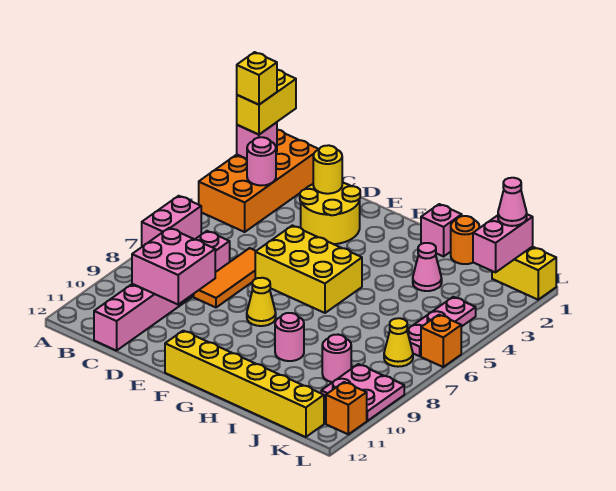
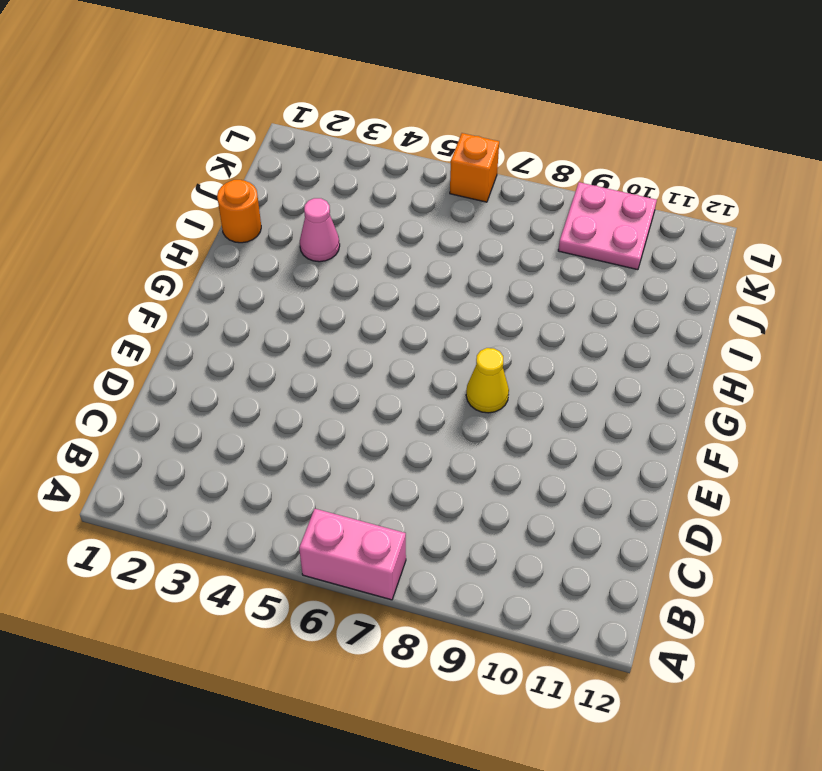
none -> orange brick A1:B4 level 1
none -> pink brick C7:C12 level 1
none -> yellow round brick D2:E3 level 1

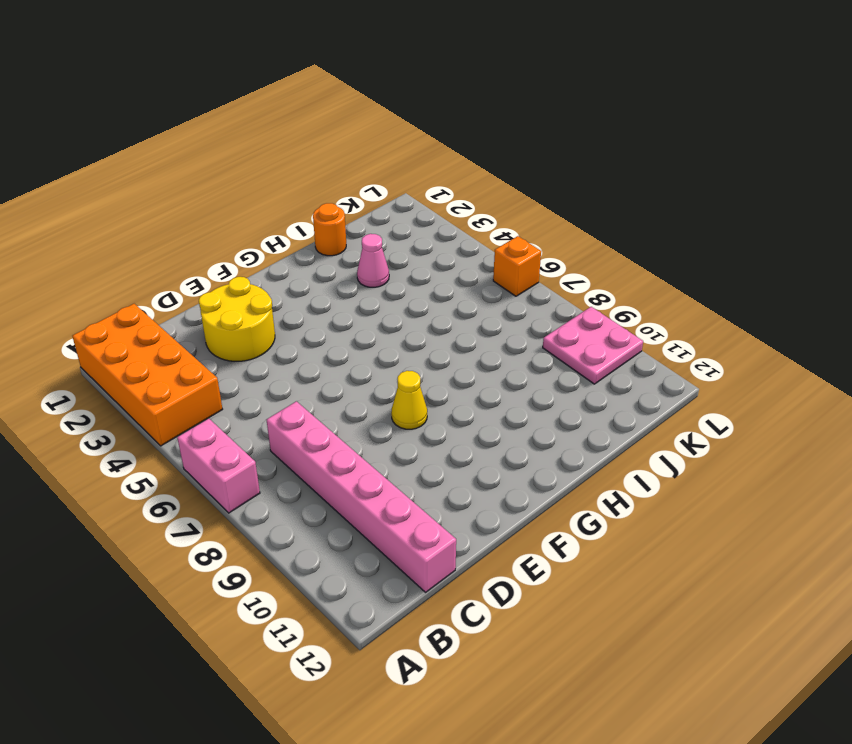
none -> orange tile D6:D8 level 1
none -> yellow brick E5:G6 level 1
none -> yellow brick F12:K12 level 1

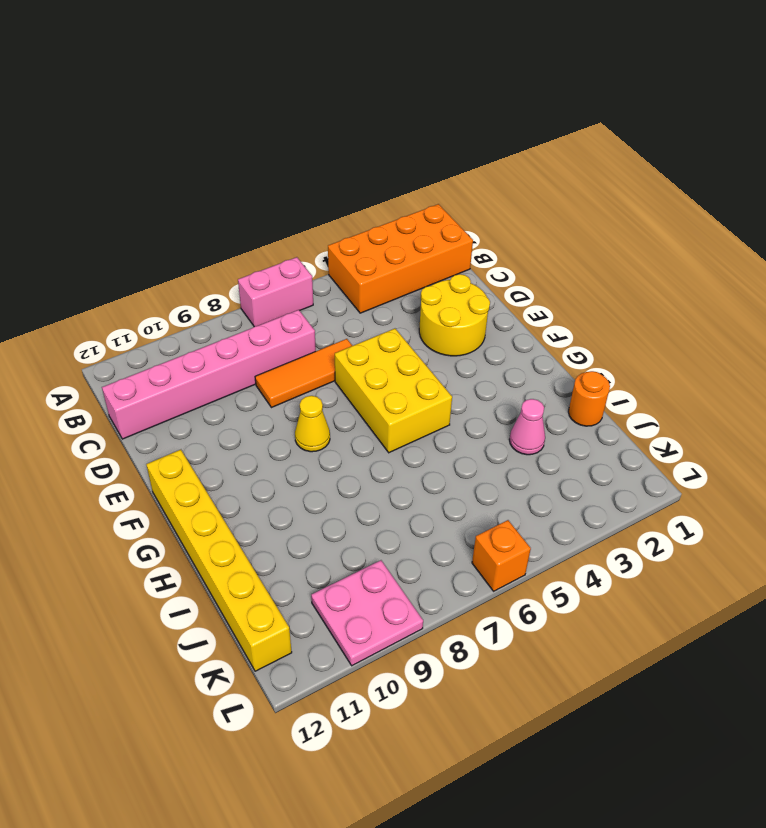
none -> pink brick H1 level 1
none -> pink round brick H9 level 1
none -> pink round brick J9 level 1

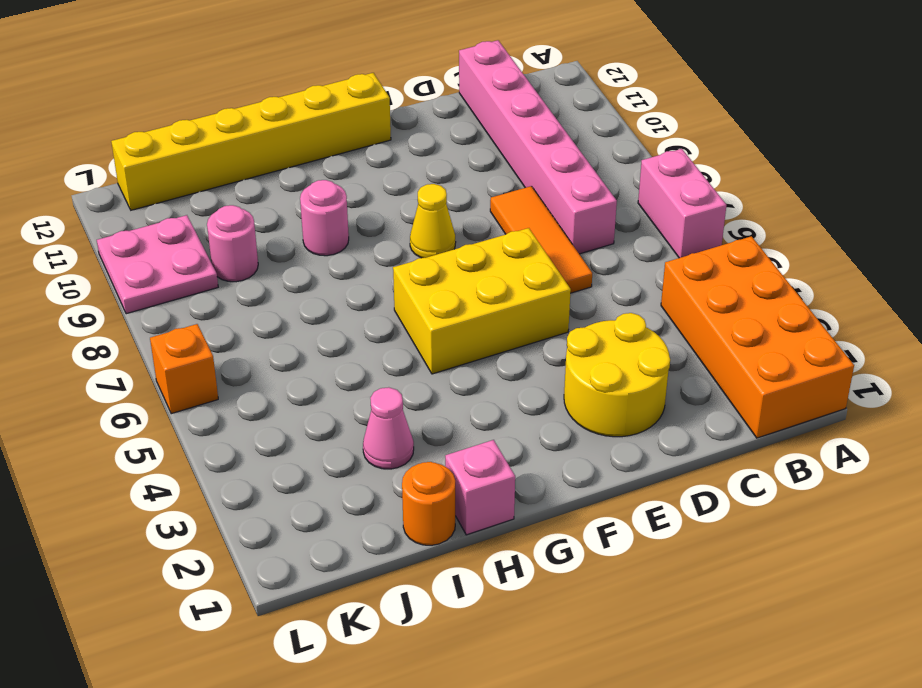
none -> yellow brick K1:L1 level 1
none -> pink plate K4:K6 level 1
none -> yellow cone K7 level 1

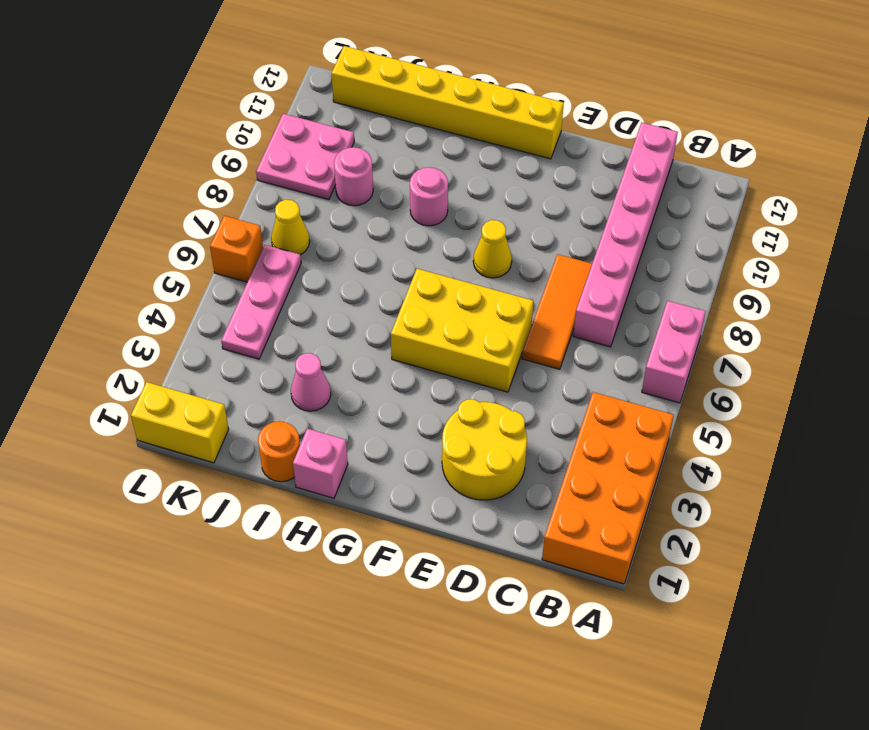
none -> orange brick L11 level 1
none -> pink brick A2 level 2
none -> pink round brick B3 level 2

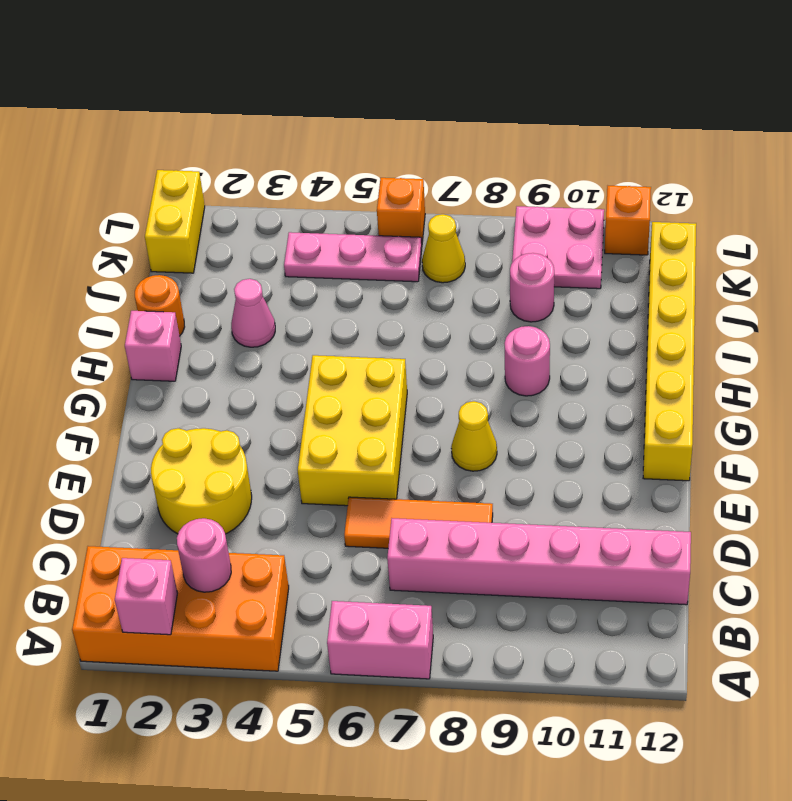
none -> pink brick C9:D10 level 2
none -> yellow round brick D2 level 2
none -> pink brick K1:K2 level 2

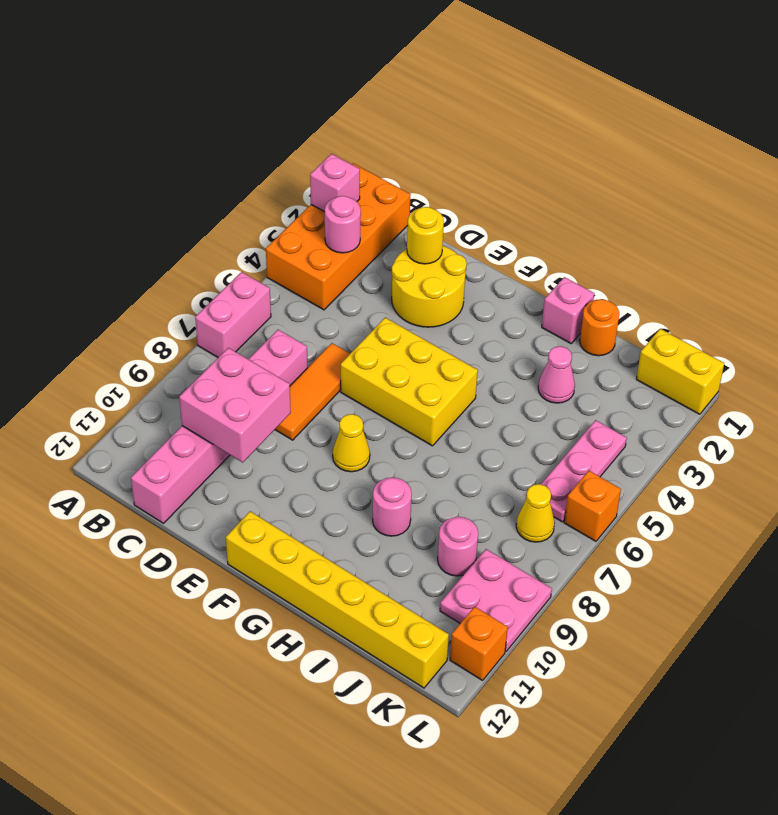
none -> pink brick K1:K2 level 2
none -> yellow brick A1:A2 level 3
none -> pink cone K1 level 3

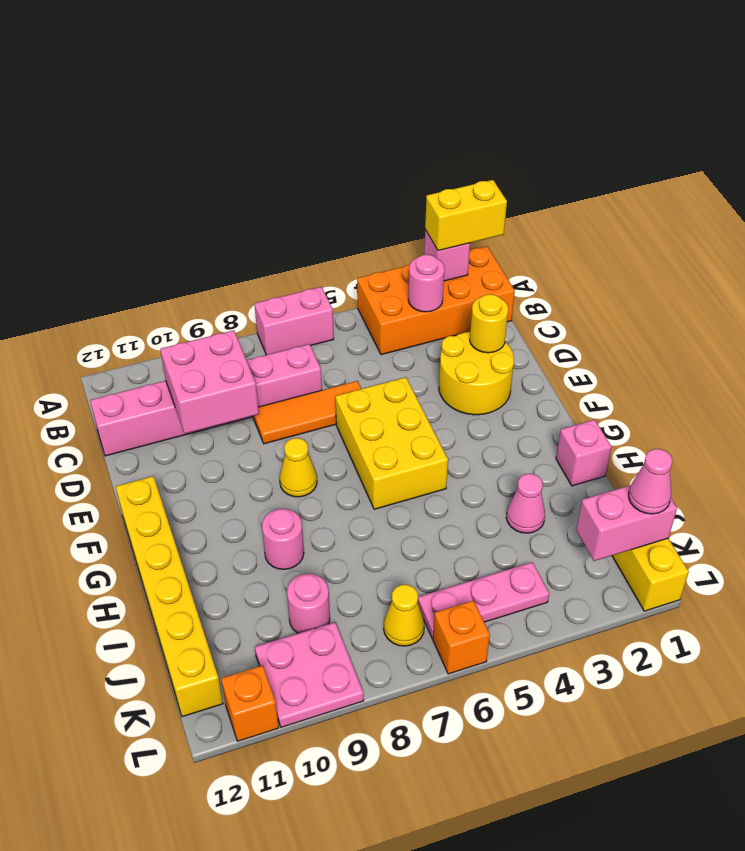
none -> orange round brick I1 level 1
none -> yellow brick A2 level 4

